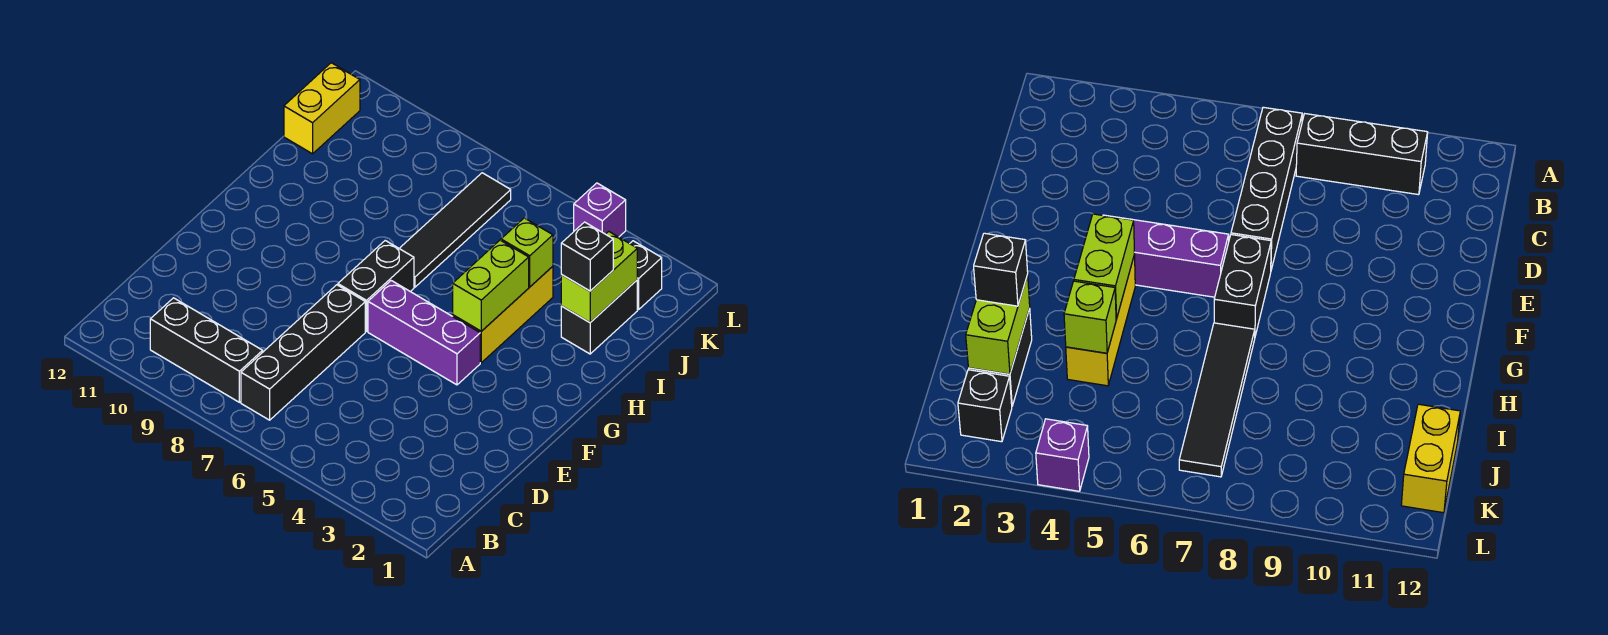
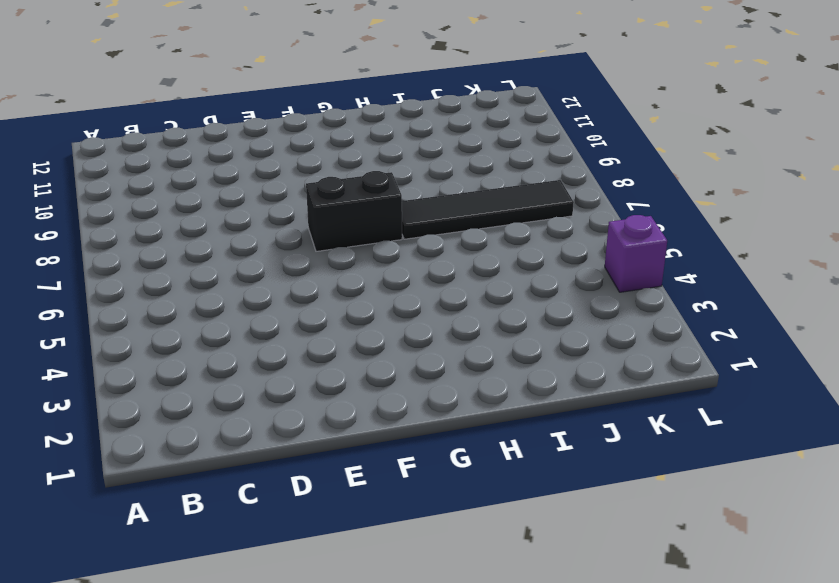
none -> black brick B7:E7 level 1
none -> black brick B8:B10 level 1
none -> purple brick F4:F6 level 1

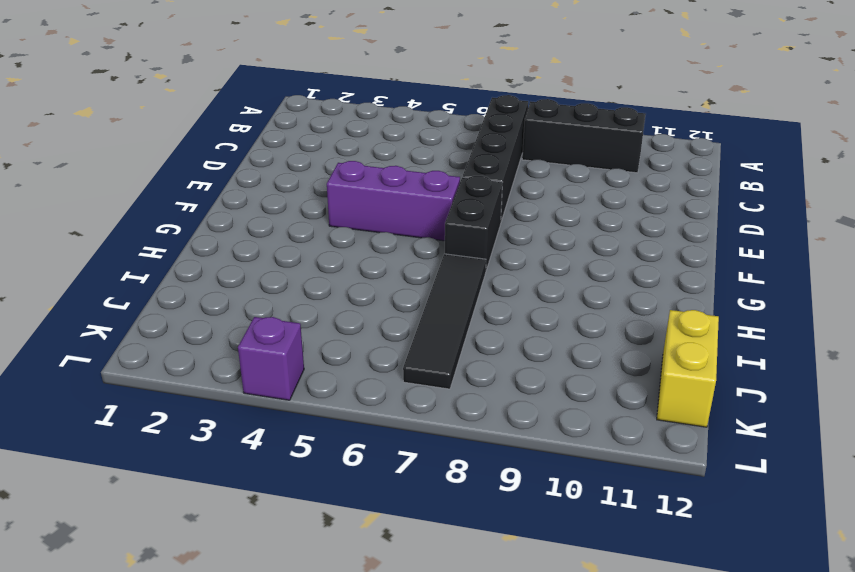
none -> yellow brick G4:I4 level 1
none -> black brick I2:J2 level 1
none -> black brick K2 level 1

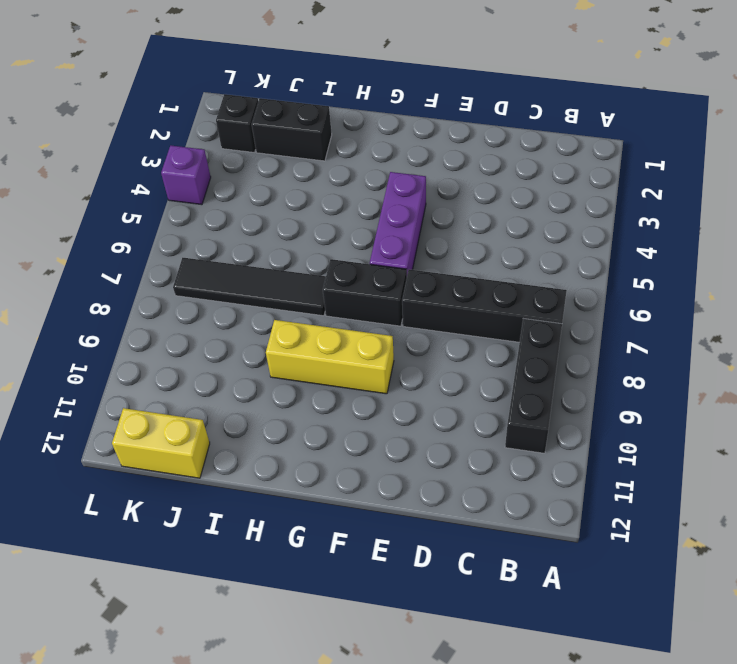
yellow brick F9:H9 level 1 -> yellow brick G4:I4 level 1
none -> lime brick G4:H4 level 2
none -> lime brick I2:J2 level 2
none -> lime brick I4 level 2

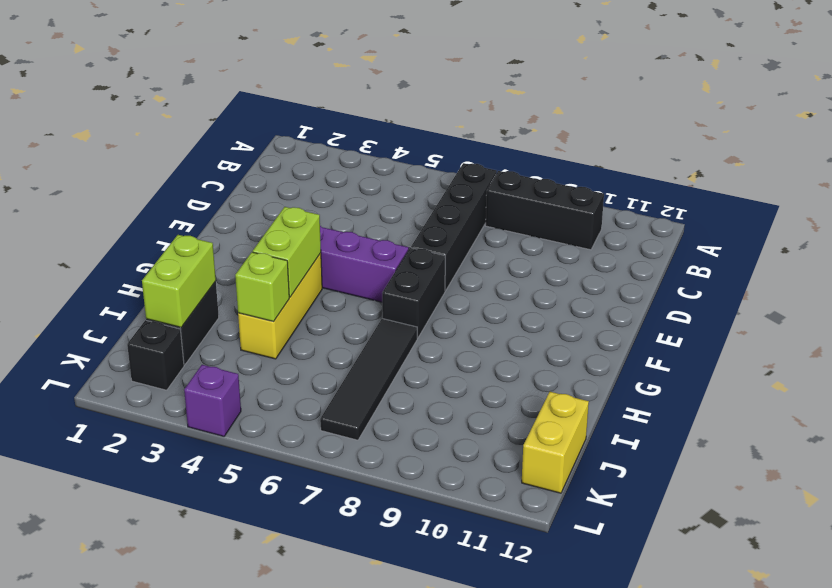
none -> black brick I2 level 3

